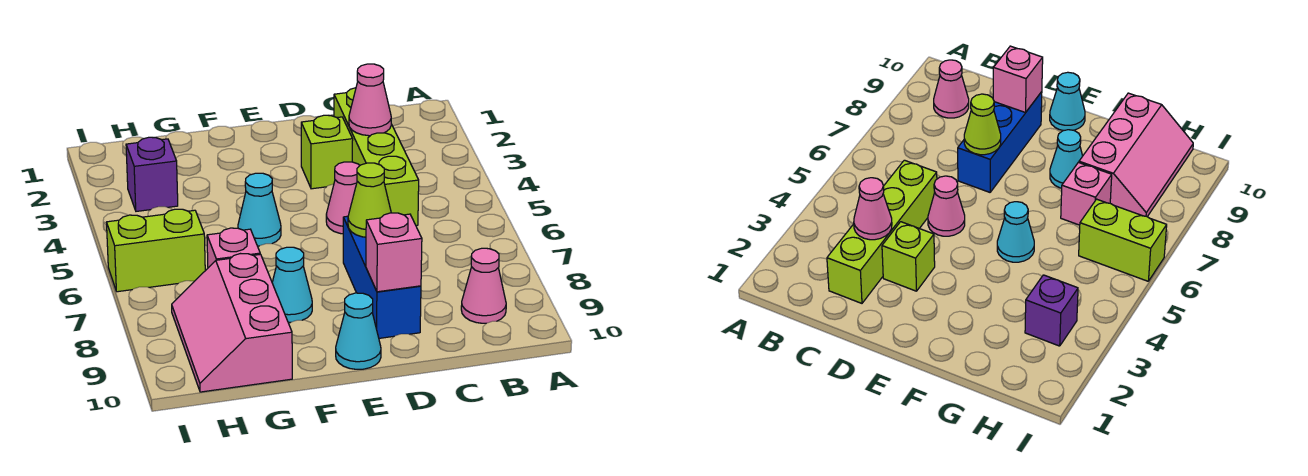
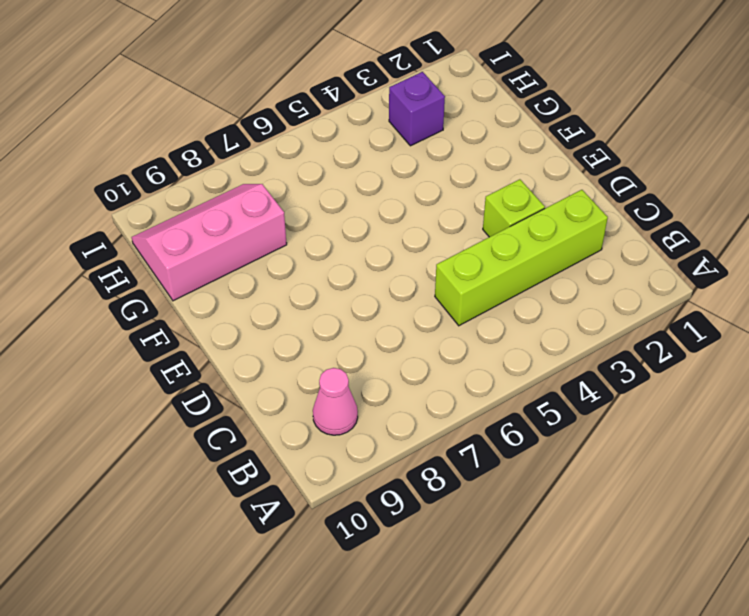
none -> pink cone D5 level 1
none -> blue brick D7:D9 level 1
none -> cyan cone E10 level 1

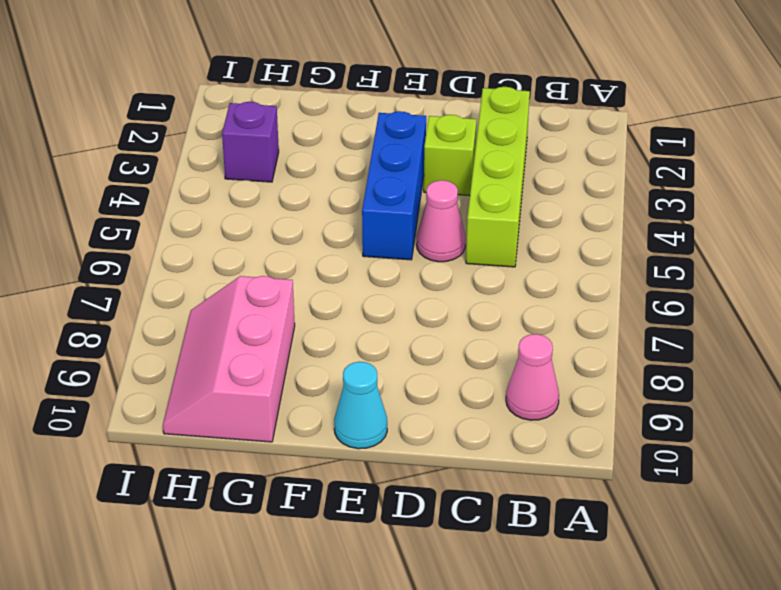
blue brick E3:E5 level 1 -> blue brick D7:D9 level 1
none -> cyan cone F5 level 1
none -> cyan cone F8 level 1
none -> pink brick G7 level 1

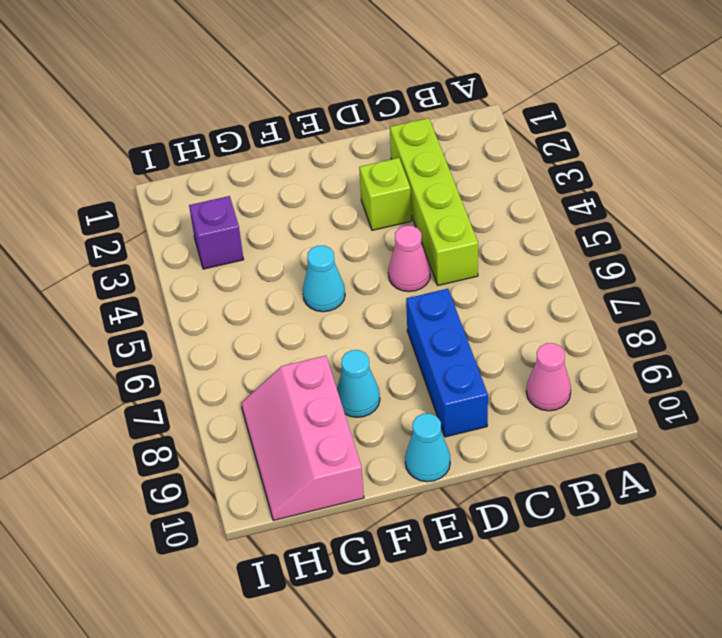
none -> pink brick G7 level 1
none -> lime brick H6:I6 level 1
none -> pink cone C3 level 2

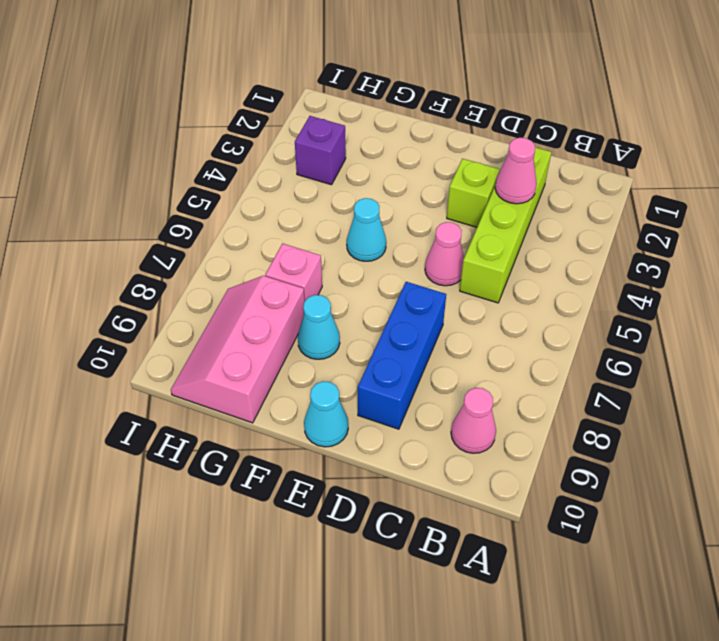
none -> lime brick H6:I6 level 1
none -> lime cone D7 level 2
none -> pink brick D9 level 2

